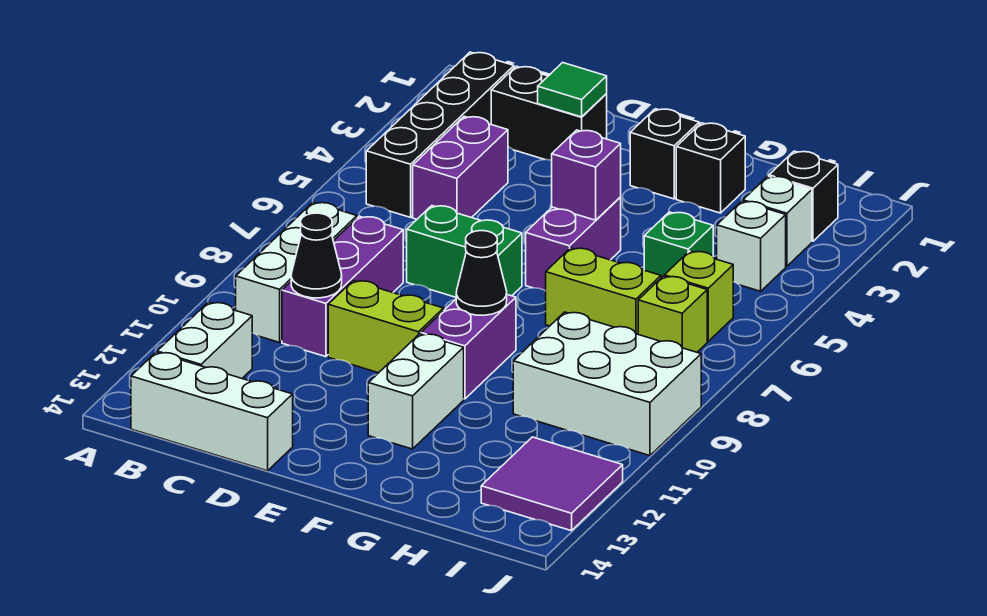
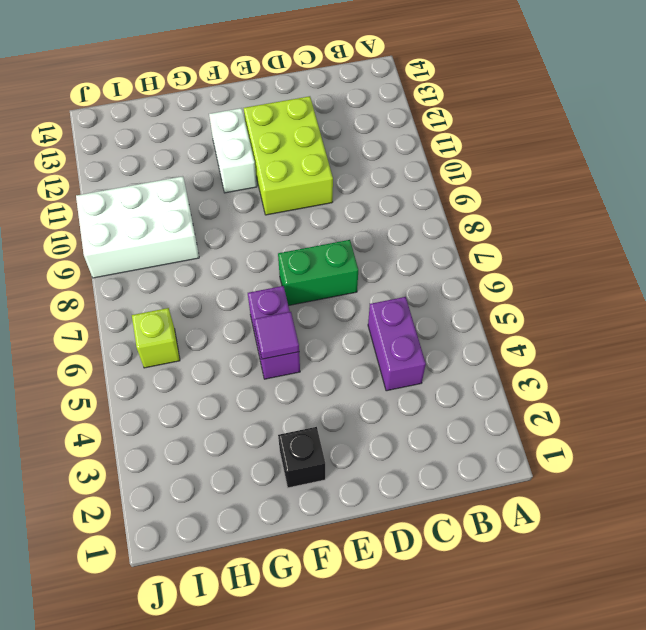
lime brick D10:E12 level 1 -> lime brick D10:E10 level 1
purple tile F5 level 2 -> purple brick F5 level 2
none -> black brick B2:B5 level 1
none -> white brick B8:B10 level 1
none -> white brick B12:B13 level 1

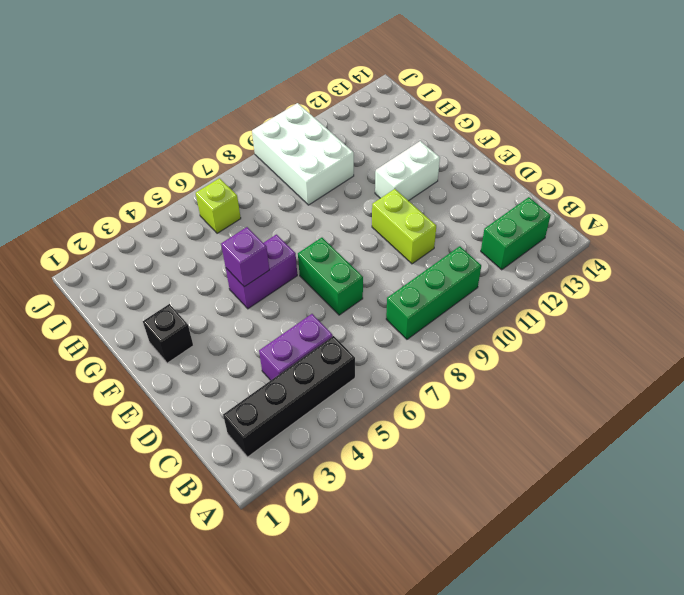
green brick B8:B10 level 1 -> white brick B8:B10 level 1
green brick B12:B13 level 1 -> white brick B12:B13 level 1
none -> white brick B14:D14 level 1
none -> black brick C2:D2 level 1
none -> purple brick C8:C10 level 1

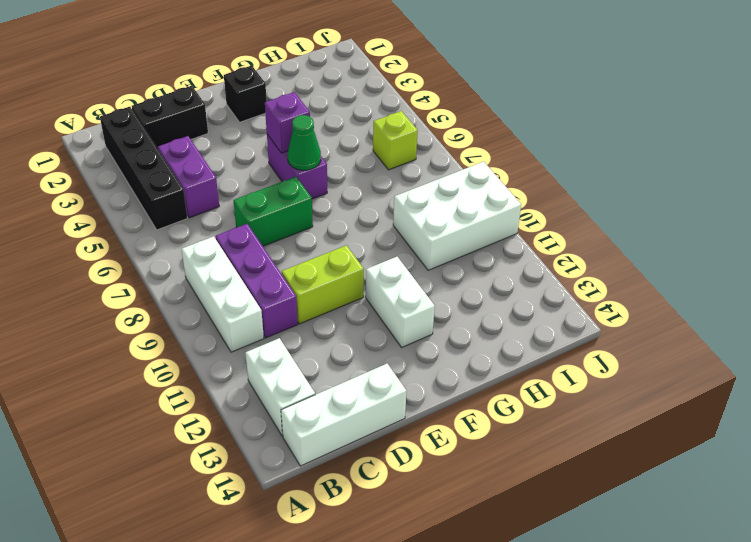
green cone F6 level 2 -> none
none -> purple brick F9:F10 level 1
none -> black brick G2 level 1
none -> lime brick G7:H7 level 1

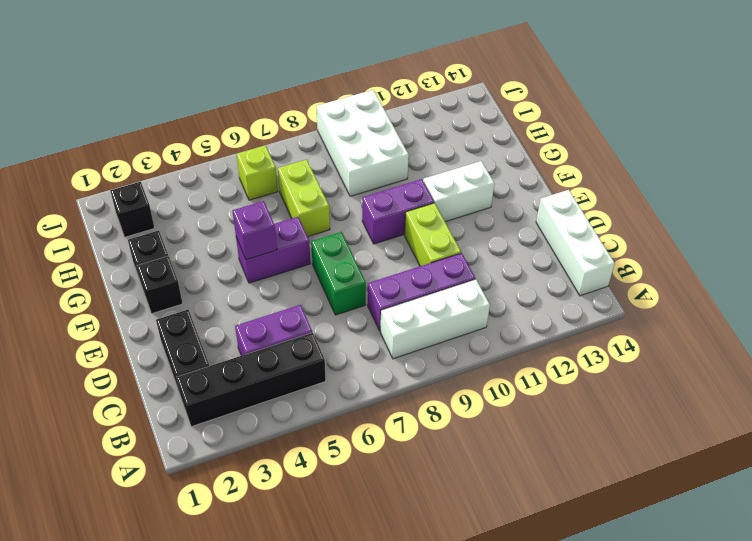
none -> white brick B12:B13 level 1
none -> green brick H5 level 1
none -> white brick I3 level 1

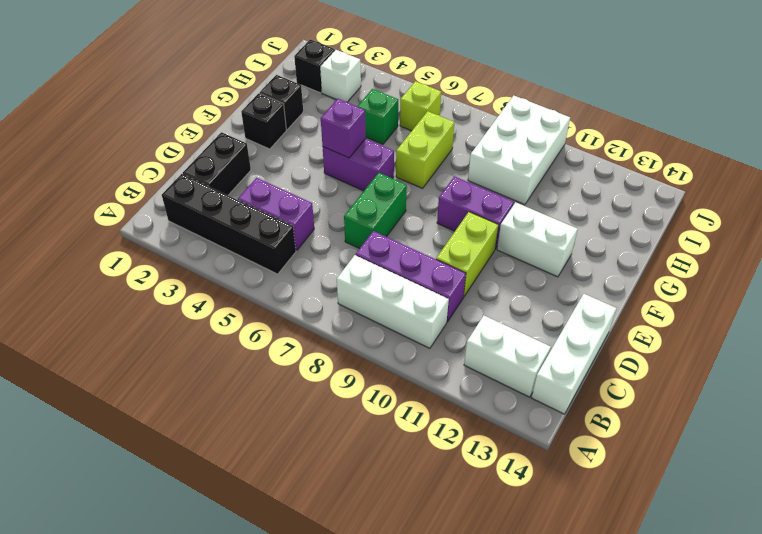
none -> white brick I4 level 1
none -> lime brick I7 level 1
none -> purple tile I12:J13 level 1

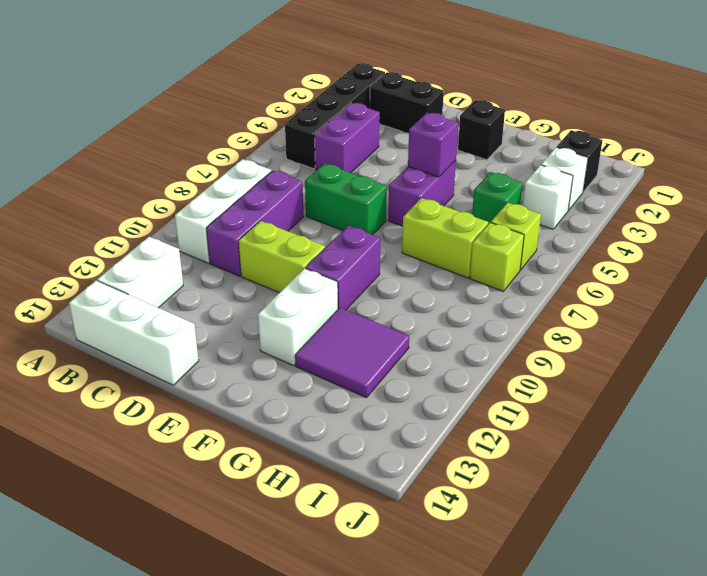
purple tile G11:H12 level 1 -> purple tile I12:J13 level 1
none -> black brick G2 level 1
none -> white brick H9:J10 level 1
none -> black cone C10 level 2

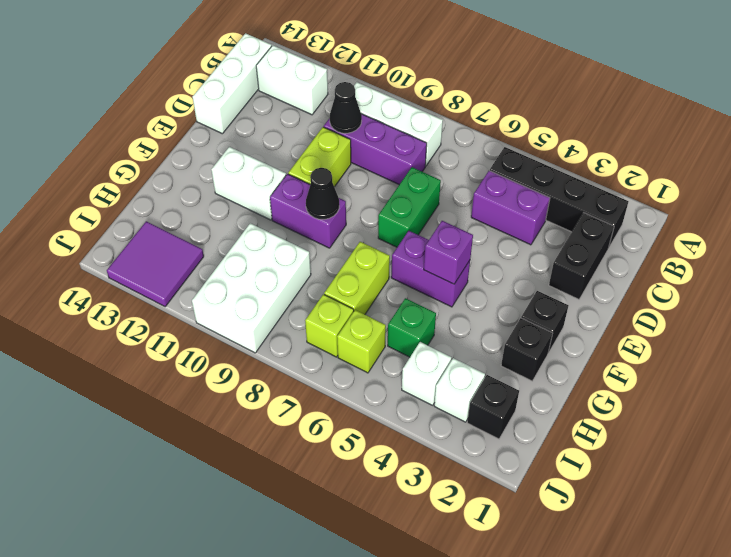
none -> green tile D2 level 2

